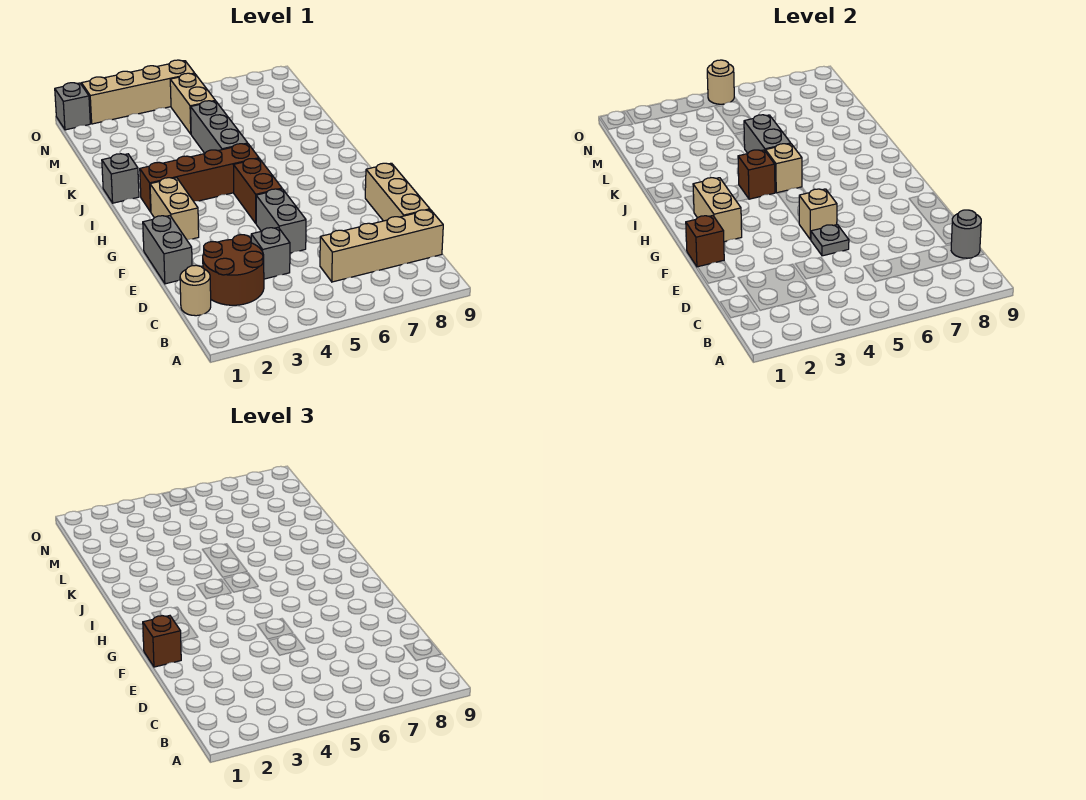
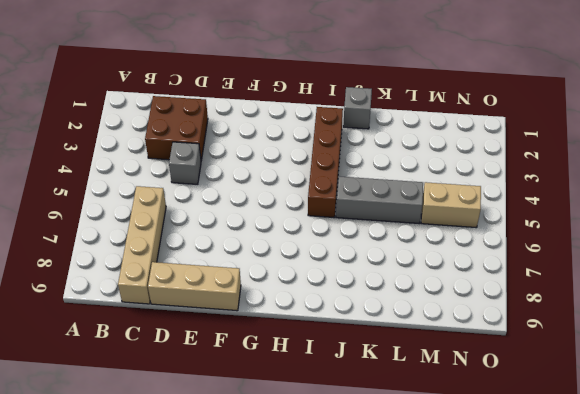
brown brick C2:D3 level 1 -> brown round brick C2:D3 level 1
none -> tan round brick C1 level 1
none -> grey brick E1:F1 level 1
none -> grey brick E5:F5 level 1

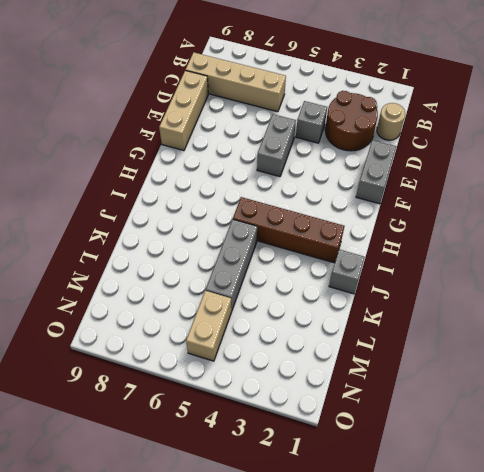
none -> tan brick G2:H2 level 1
none -> brown brick G5:H5 level 1
none -> grey brick O1 level 1

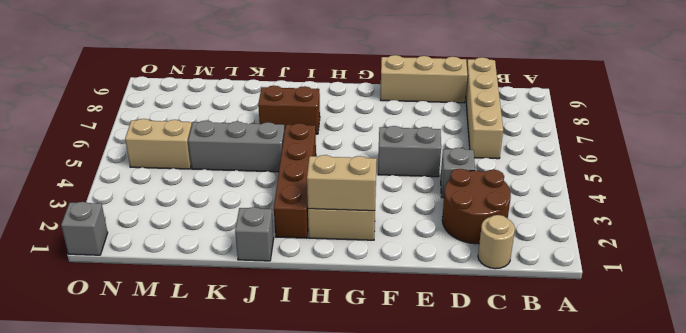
brown brick I7:J7 level 1 -> brown brick G5:H5 level 1
none -> grey brick E1:F1 level 1
none -> tan brick O2:O5 level 1
none -> grey round brick C9 level 2

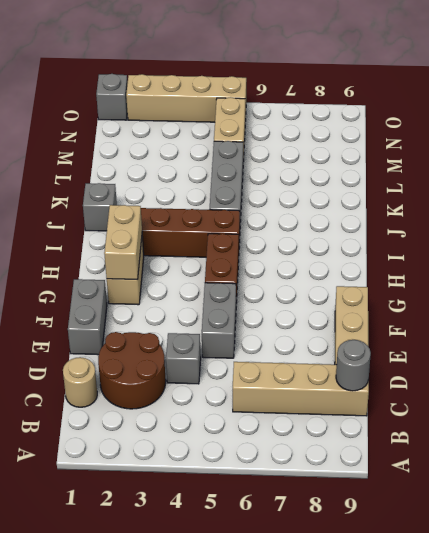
none -> grey plate E5 level 2
none -> brown brick F1 level 2
none -> tan brick F5 level 2

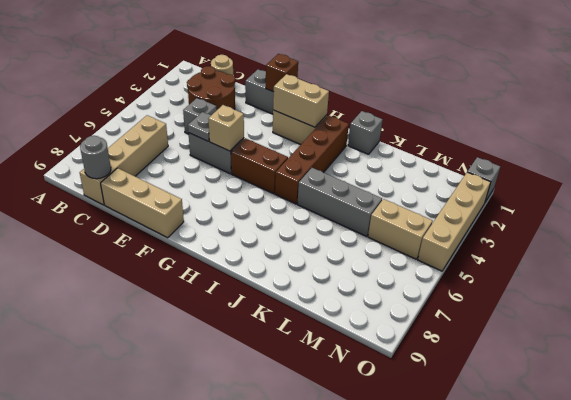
none -> brown brick I4 level 2
none -> tan brick I5 level 2
none -> grey brick J5:K5 level 2

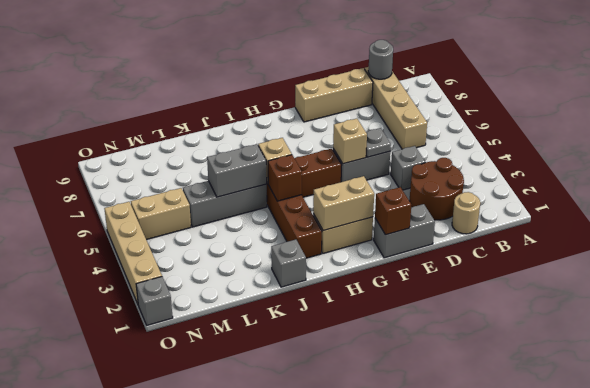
none -> tan round brick O5 level 2
none -> brown brick F1 level 3

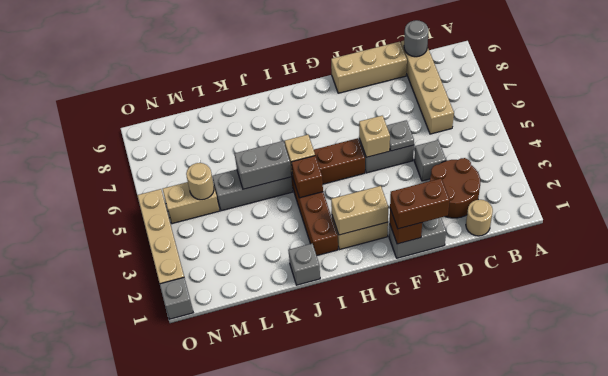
brown brick E1:F1 level 3 -> brown brick F1 level 3
tan round brick M5 level 2 -> tan round brick O5 level 2

